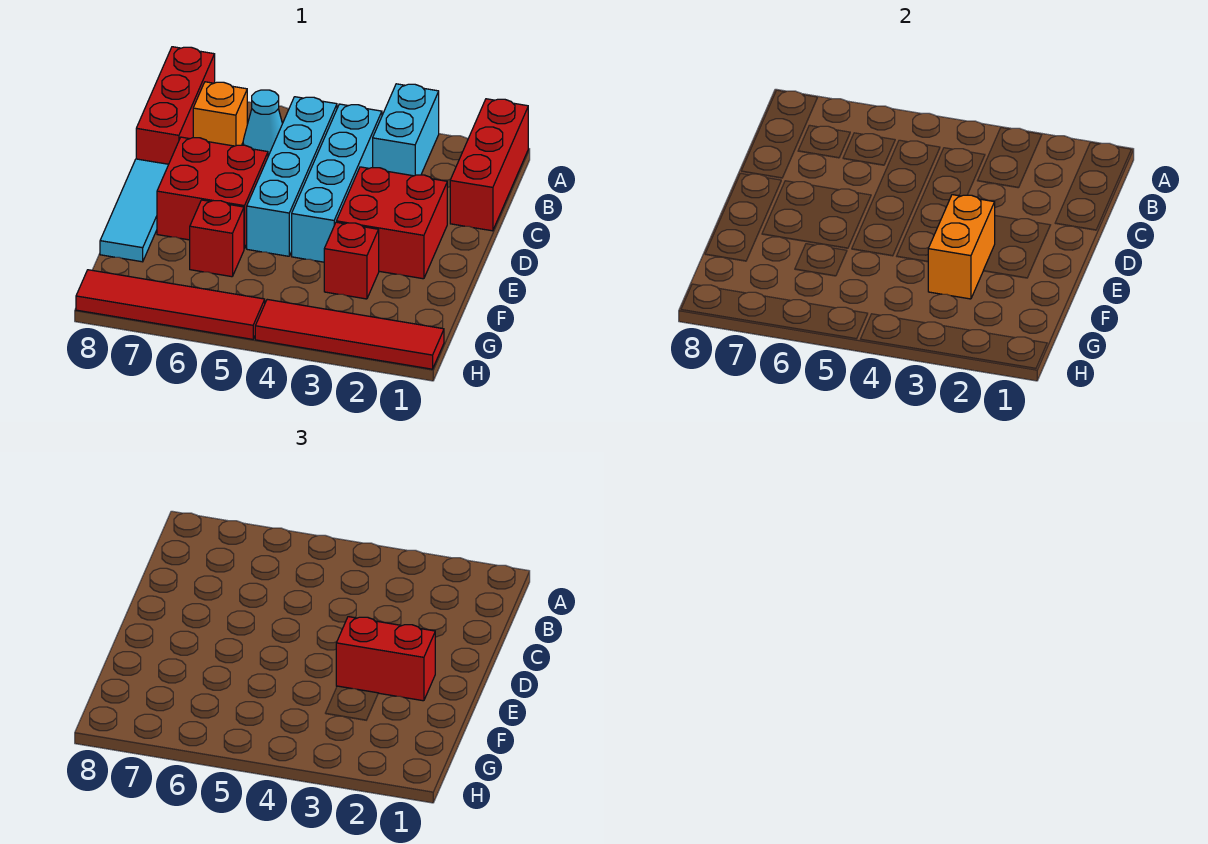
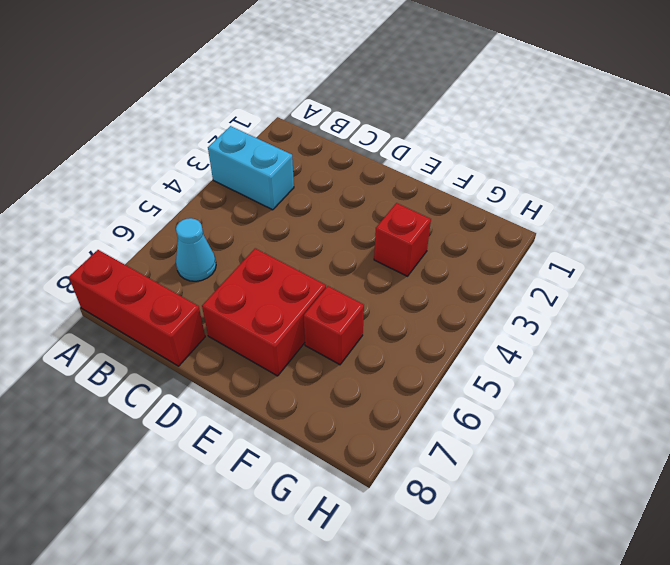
none -> red brick A1:C1 level 1
none -> cyan brick B4:E4 level 1
none -> cyan brick B5:E5 level 1

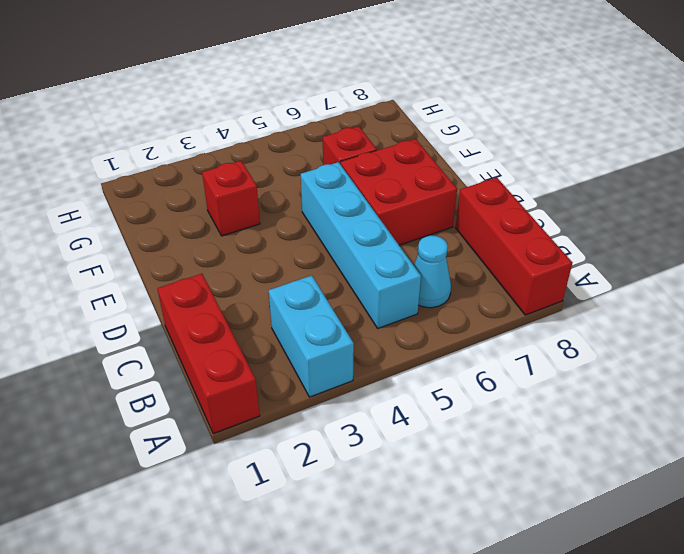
none -> cyan brick B4:E4 level 1
none -> orange brick B7 level 1
none -> red brick D2:E3 level 1

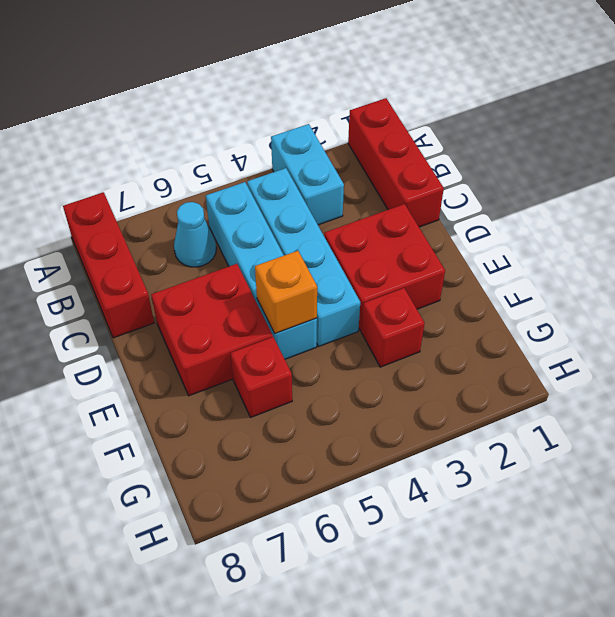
orange brick E5 level 2 -> orange brick B7 level 1
none -> cyan tile D8:F8 level 1
none -> red tile H1:H4 level 1
none -> red tile H5:H8 level 1

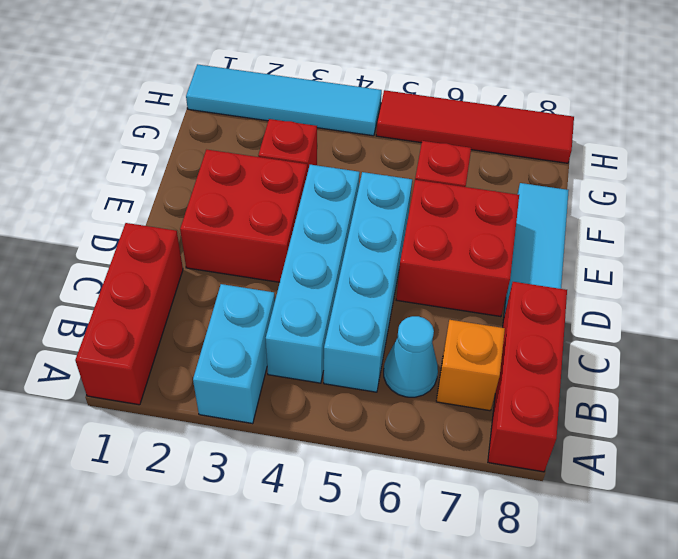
cyan tile H1:H4 level 1 -> red tile H1:H4 level 1
none -> orange brick E3:F3 level 2
none -> red brick E2:E3 level 3

